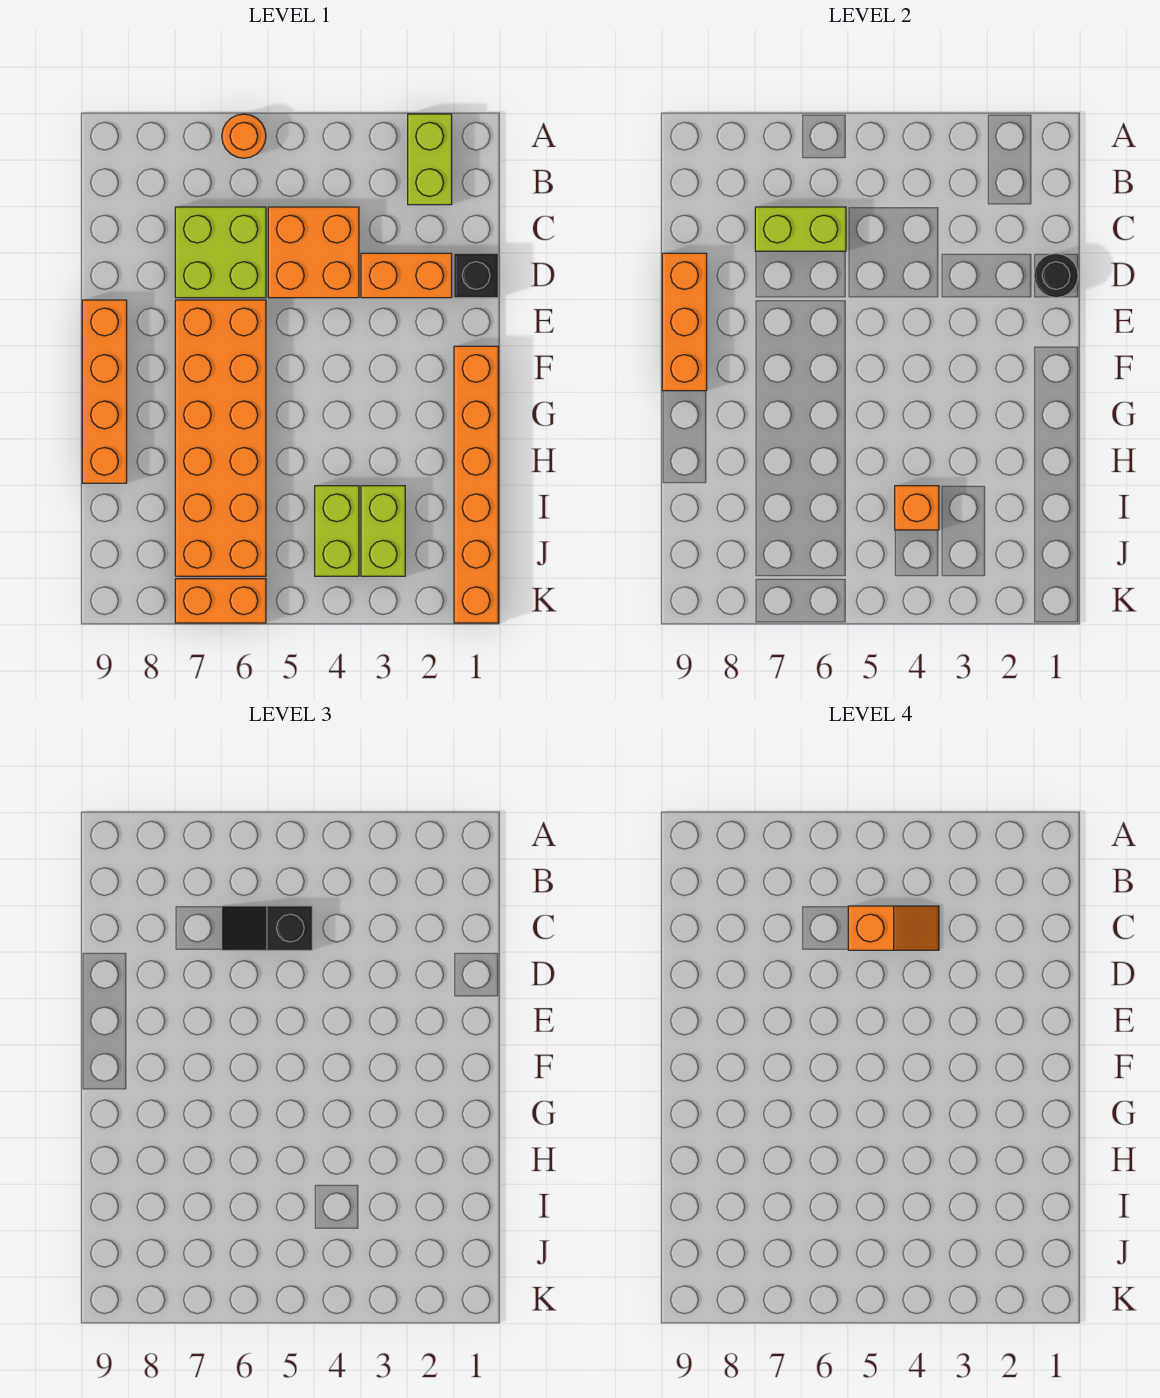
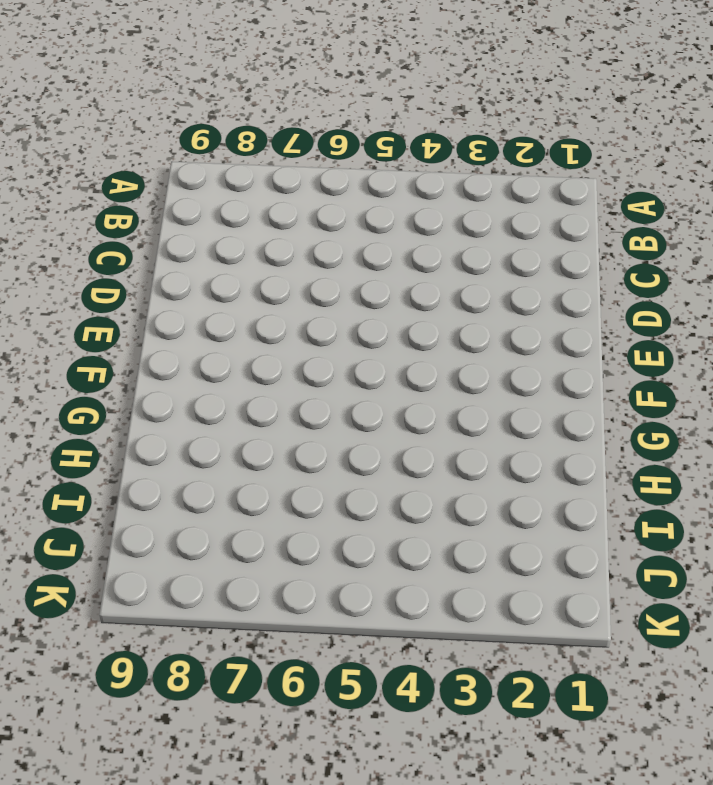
none -> lime brick A2:B2 level 1
none -> orange round brick A6 level 1
none -> orange brick C4:D5 level 1

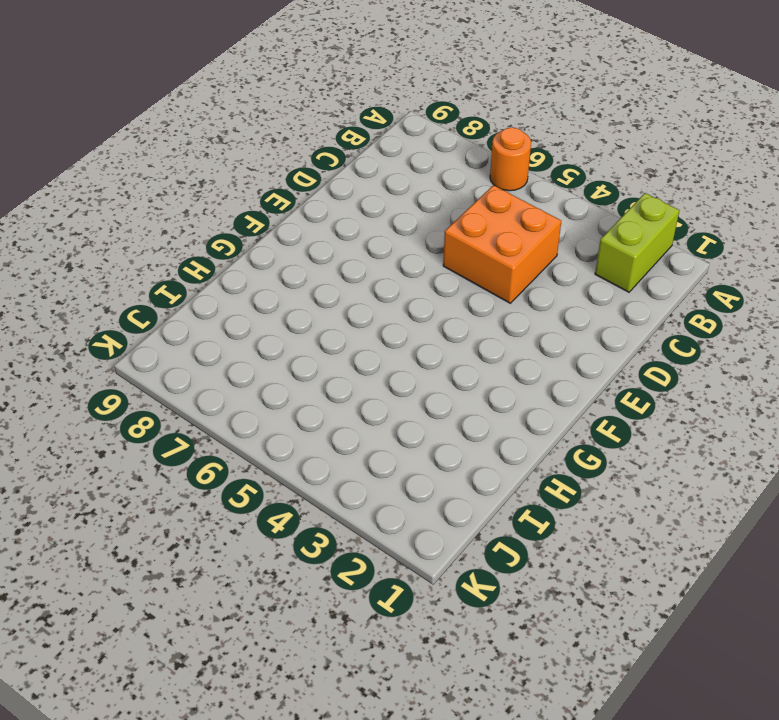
none -> lime brick C6:D7 level 1
none -> black brick D1 level 1
none -> orange brick D2:D3 level 1

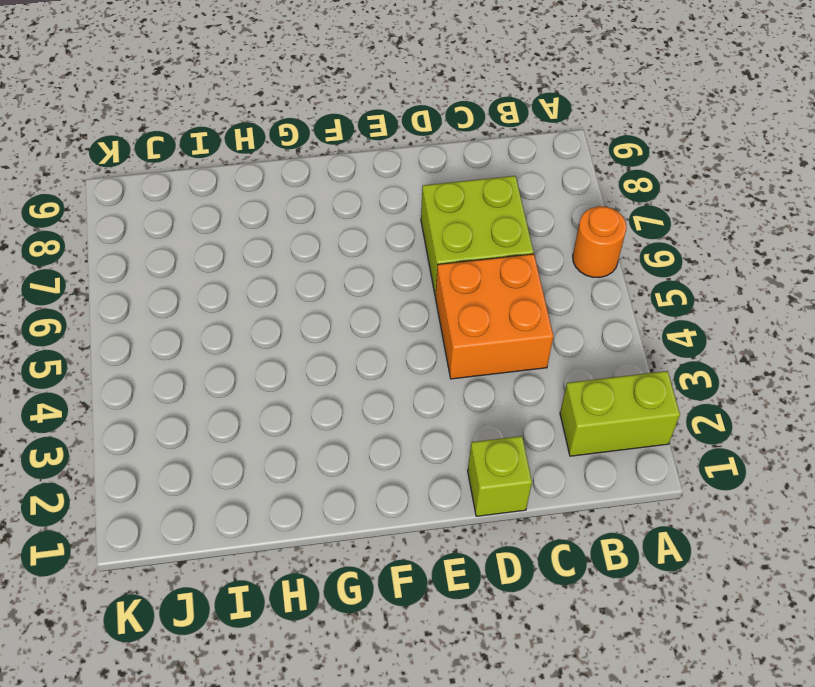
lime brick D1 level 1 -> black brick D1 level 1
none -> orange brick D2:D3 level 1
none -> orange brick E6:J7 level 1
none -> orange brick E9:H9 level 1

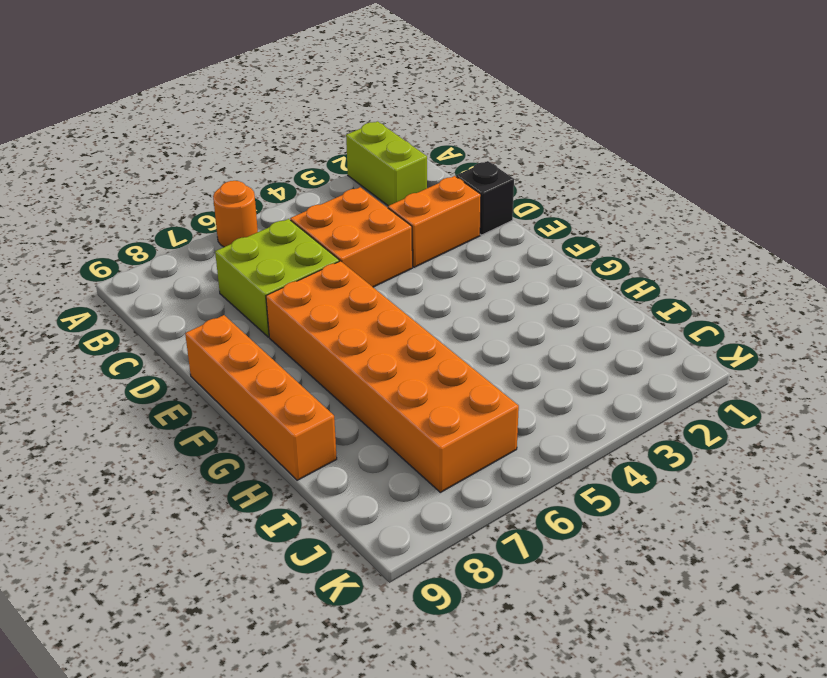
none -> orange brick F1:K1 level 1
none -> lime brick I3:J3 level 1
none -> lime brick I4:J4 level 1

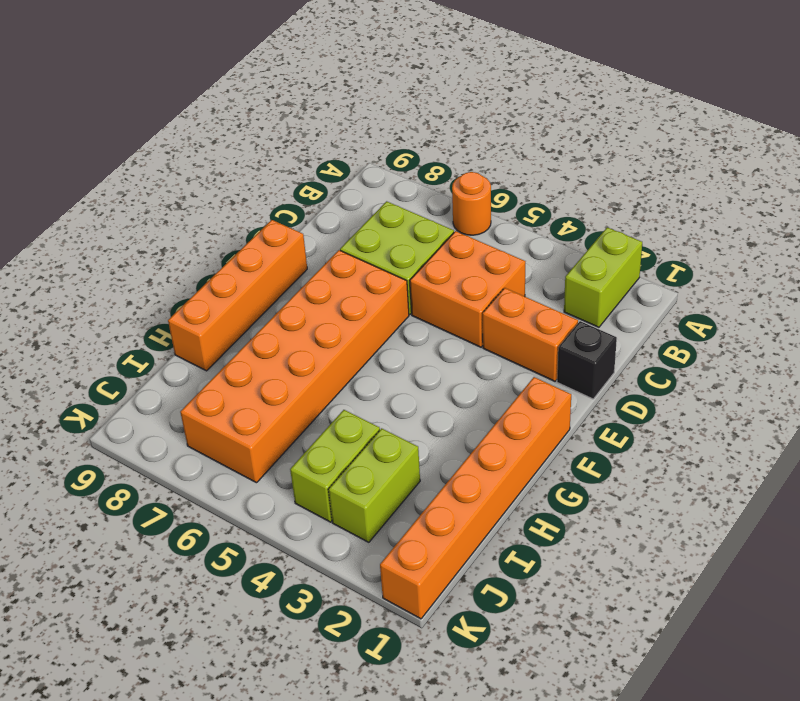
none -> orange brick K6:K7 level 1
none -> lime brick C6:C7 level 2
none -> black round brick D1 level 2

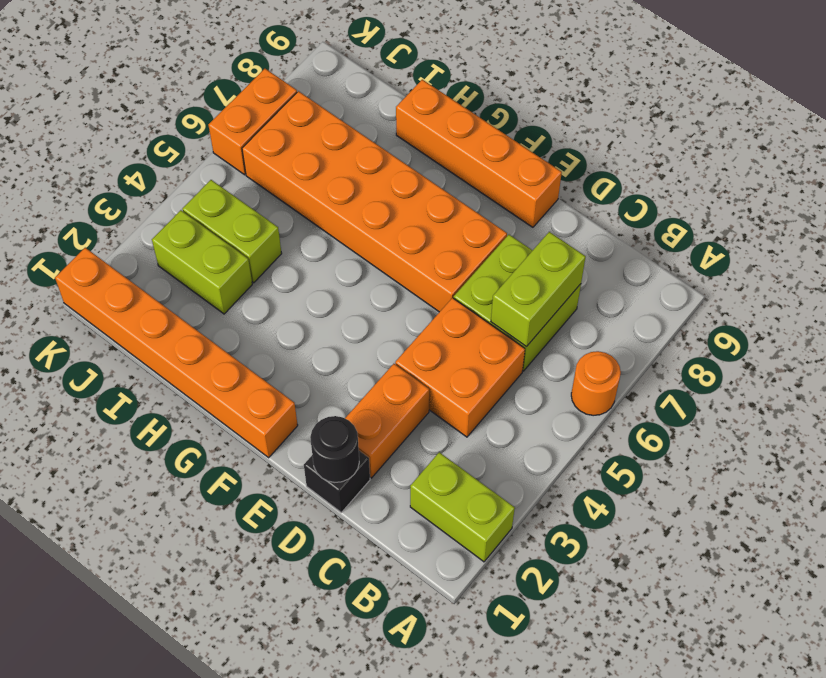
none -> orange brick D9:F9 level 2
none -> orange brick I4 level 2
none -> black slope C5:C6 level 3 top 5

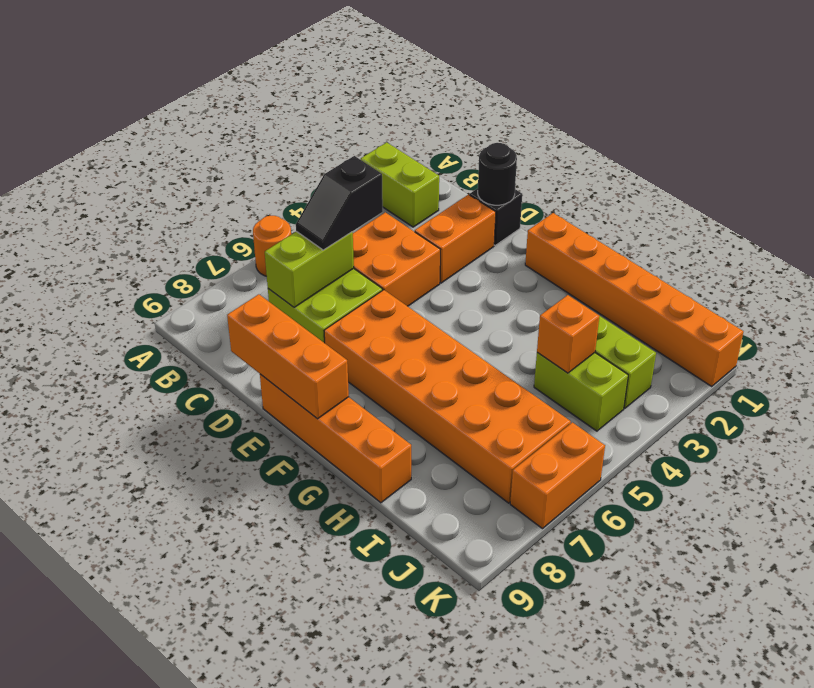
none -> orange slope C4:C5 level 4 top 5

